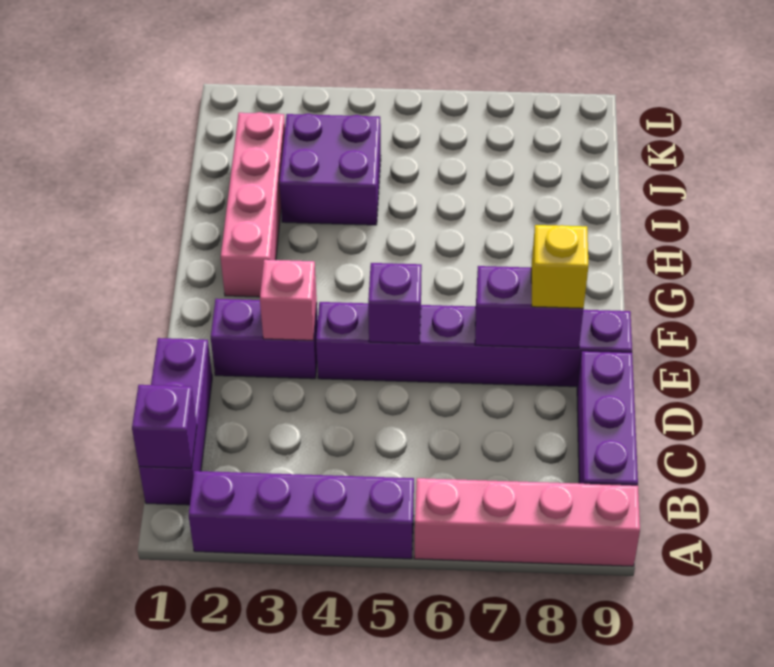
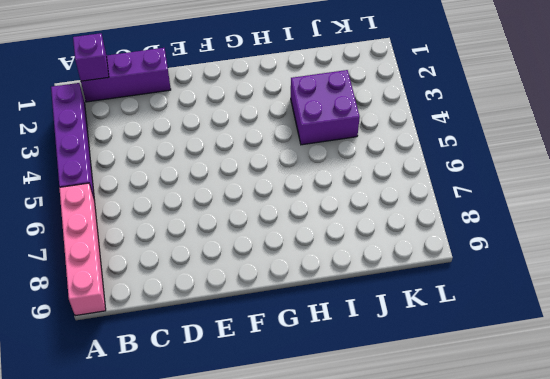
none -> purple brick B9:D9 level 1
none -> purple brick E2:E3 level 1
none -> purple brick E4:E9 level 1

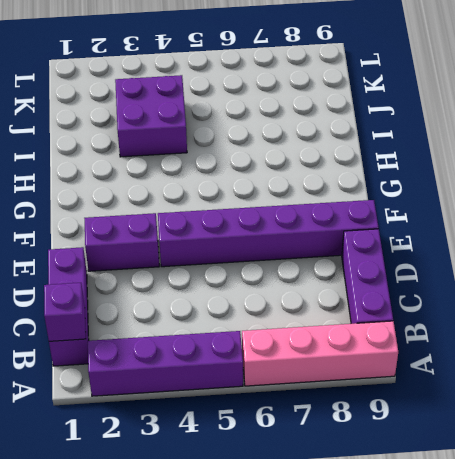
none -> pink brick G2:J2 level 1
none -> pink brick E3 level 2
none -> purple brick E5 level 2

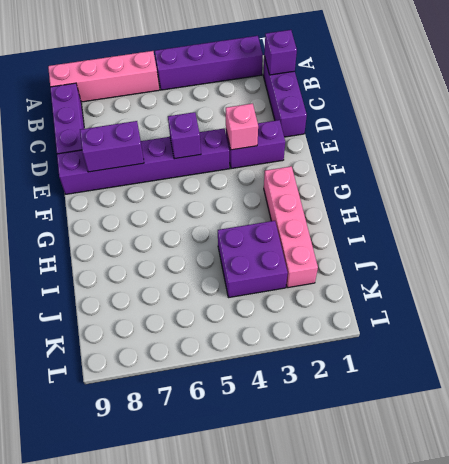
none -> yellow brick E8 level 3

